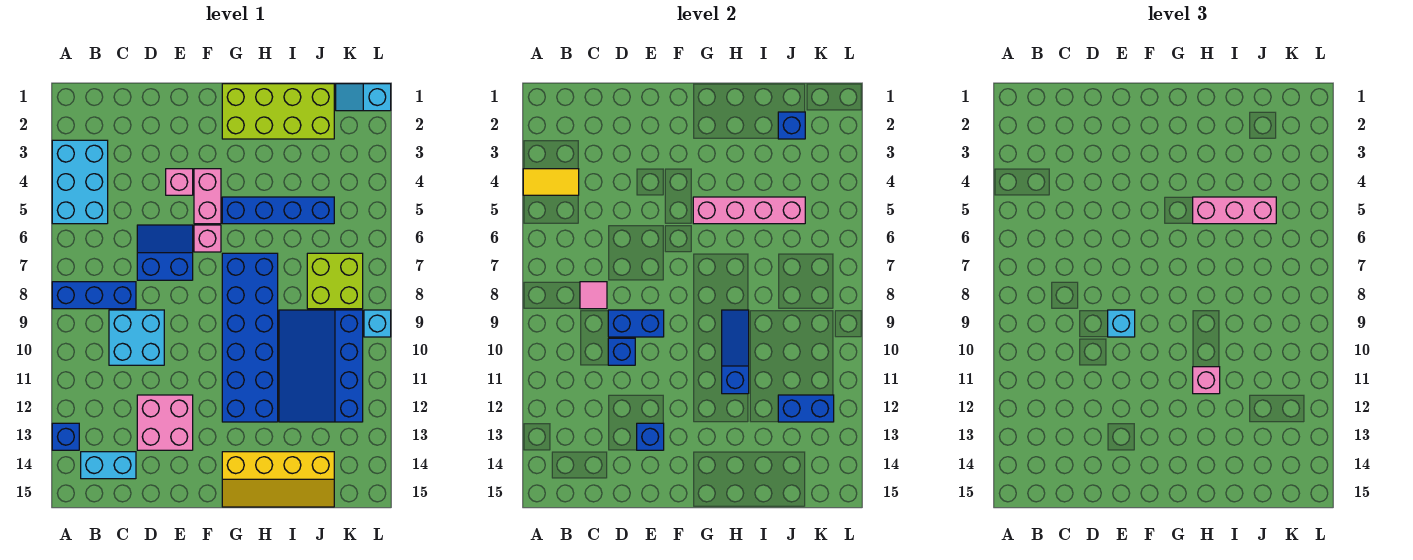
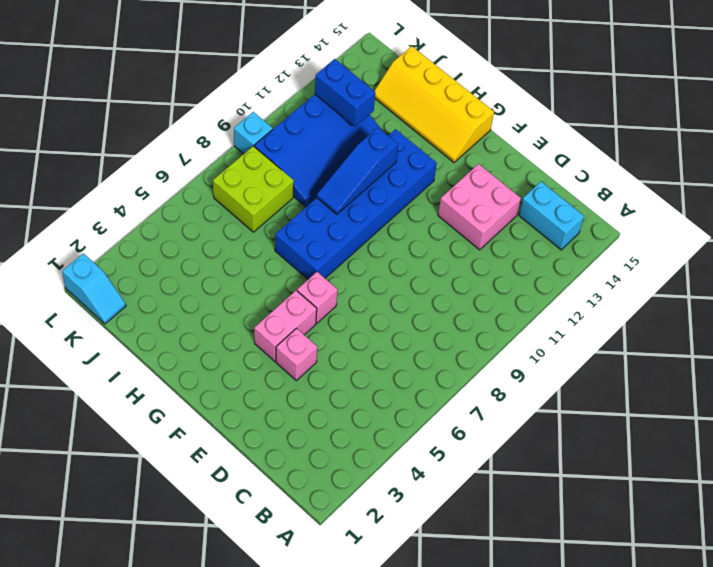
yellow slope G14:J15 level 1 top 15 -> yellow slope G14:J15 level 1 top 14
none -> cyan brick A3:B5 level 1
none -> blue brick A8:C8 level 1
none -> blue brick A13 level 1
none -> cyan brick C9:D10 level 1

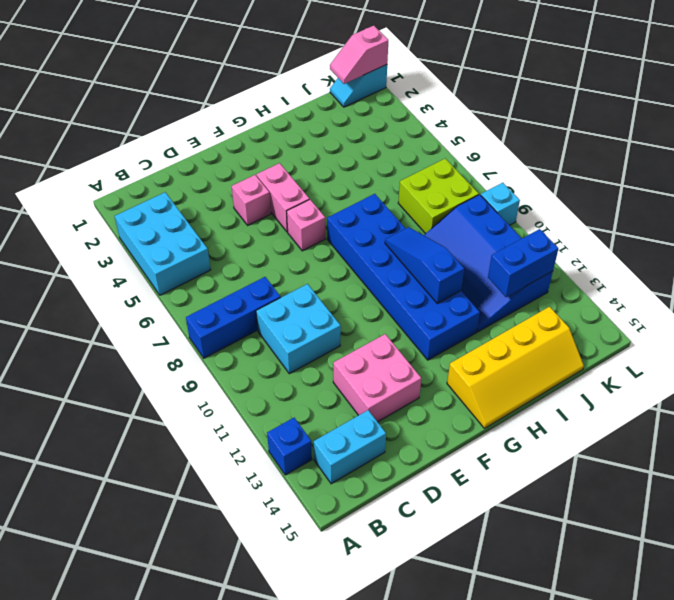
pink slope K1:L1 level 2 top L -> none
none -> blue slope D6:E7 level 1 top 7
none -> lime brick G1:J2 level 1
none -> blue brick G5:J5 level 1
none -> yellow tile A4:B4 level 2

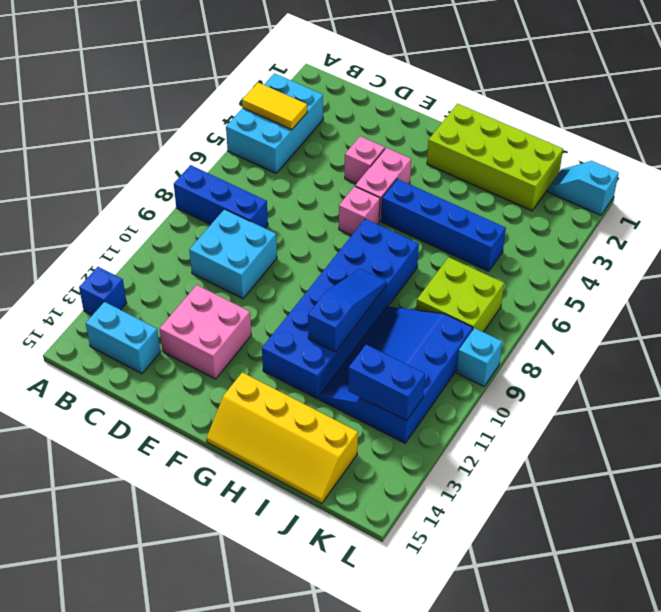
none -> blue slope D6:E7 level 1 top 7
none -> pink tile C8 level 2
none -> blue brick D9:E9 level 2
none -> blue brick D10 level 2

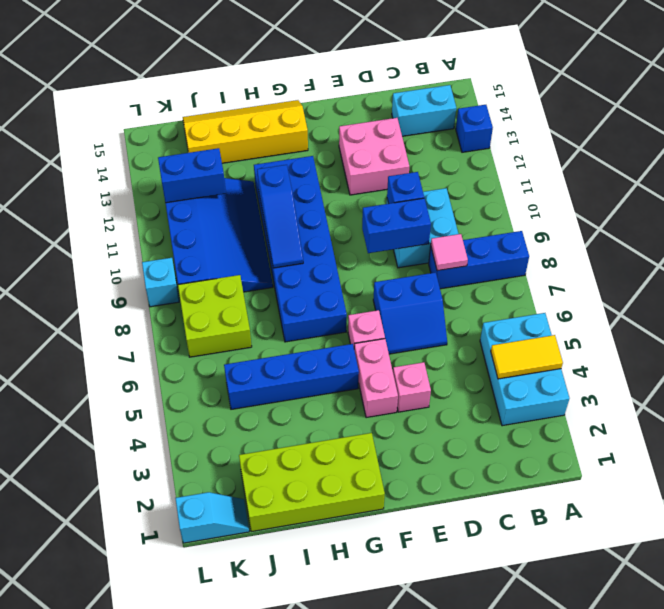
none -> blue brick E13 level 2
none -> pink brick G5:J5 level 2
none -> blue brick J2 level 2
none -> cyan brick E9 level 3

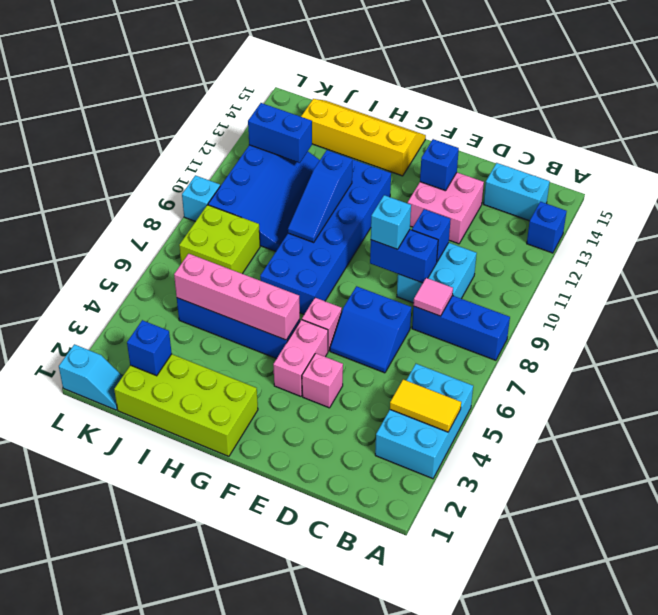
none -> pink brick H5:J5 level 3
none -> pink brick H11 level 3

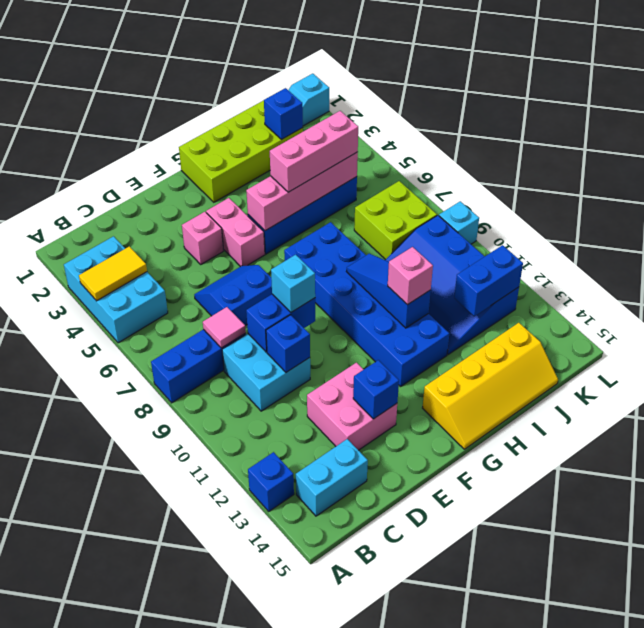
none -> pink brick F6 level 1

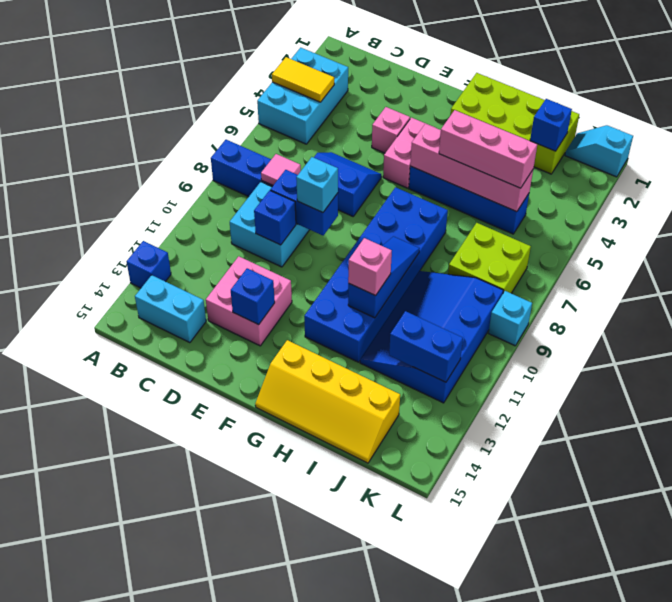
none -> pink brick F6 level 1

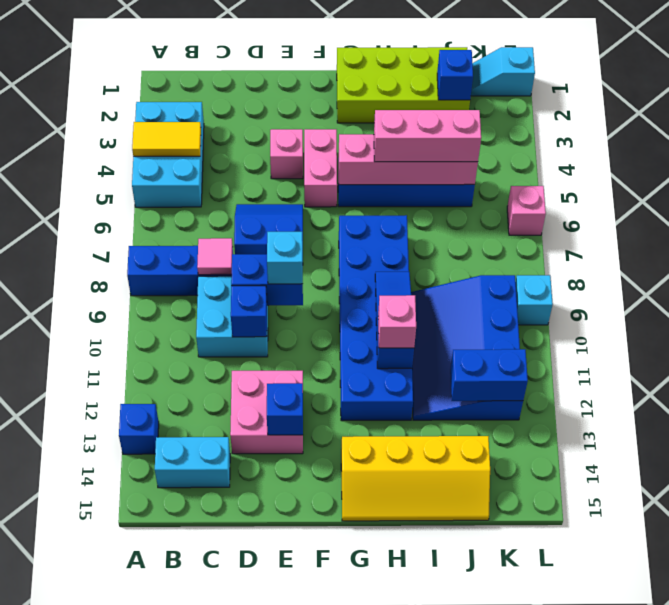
pink brick L6 level 1 -> pink brick F6 level 1
none -> lime brick J7:K8 level 1

